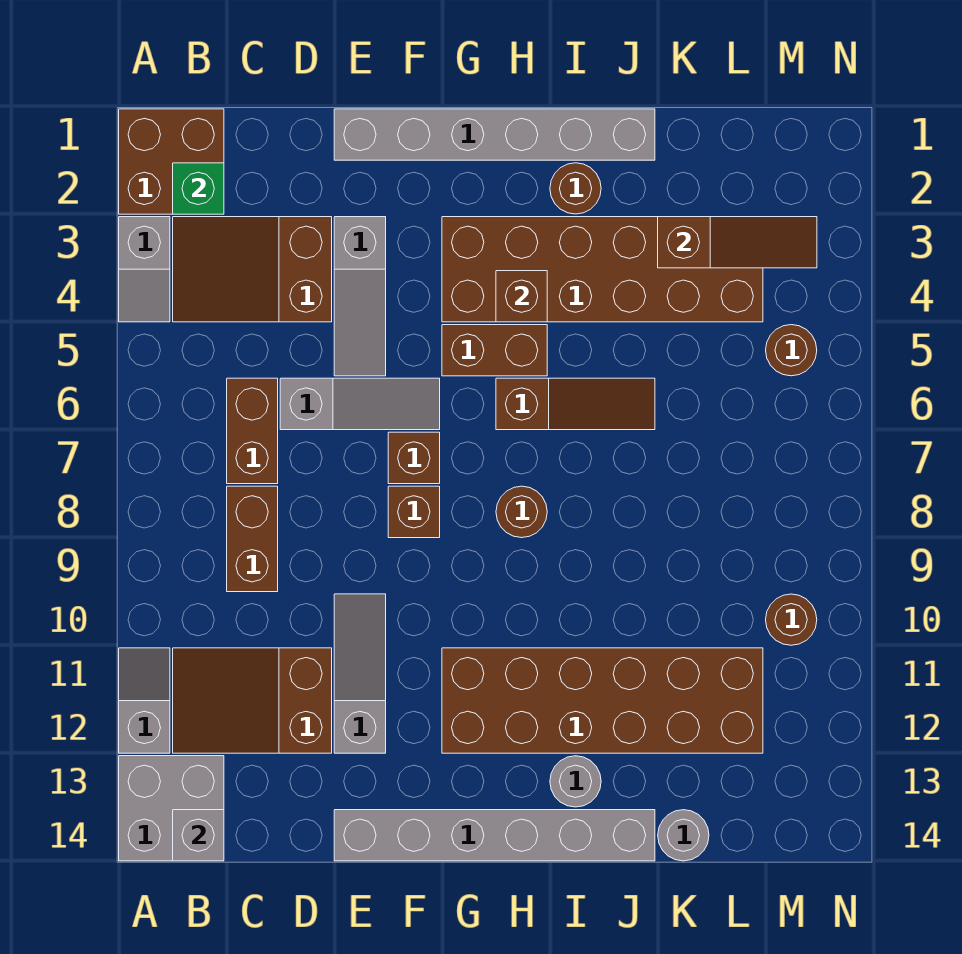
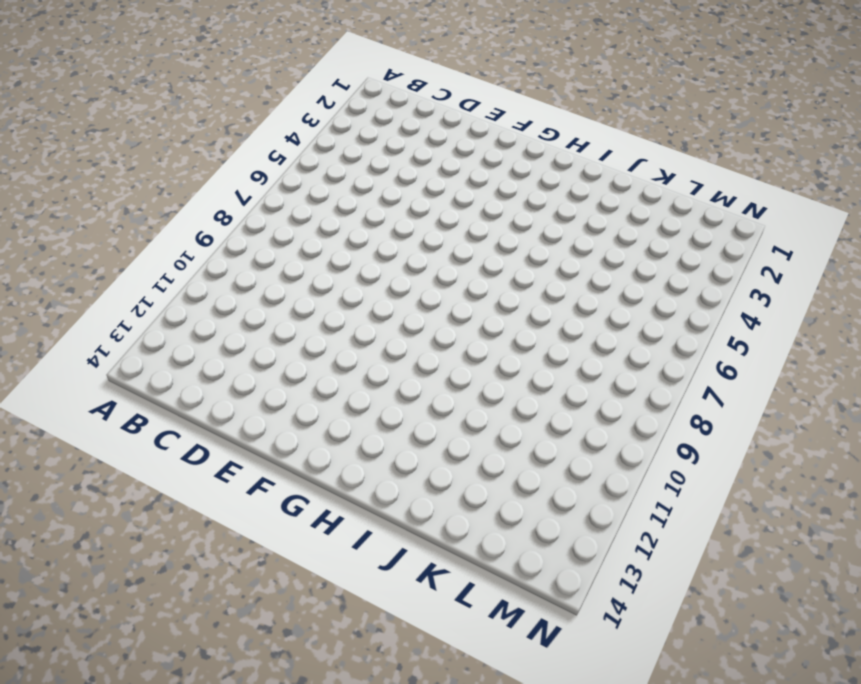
none -> brown brick A1:B2 level 1
none -> grey slope A3:A4 level 1 top 3
none -> grey slope A11:A12 level 1 top 12

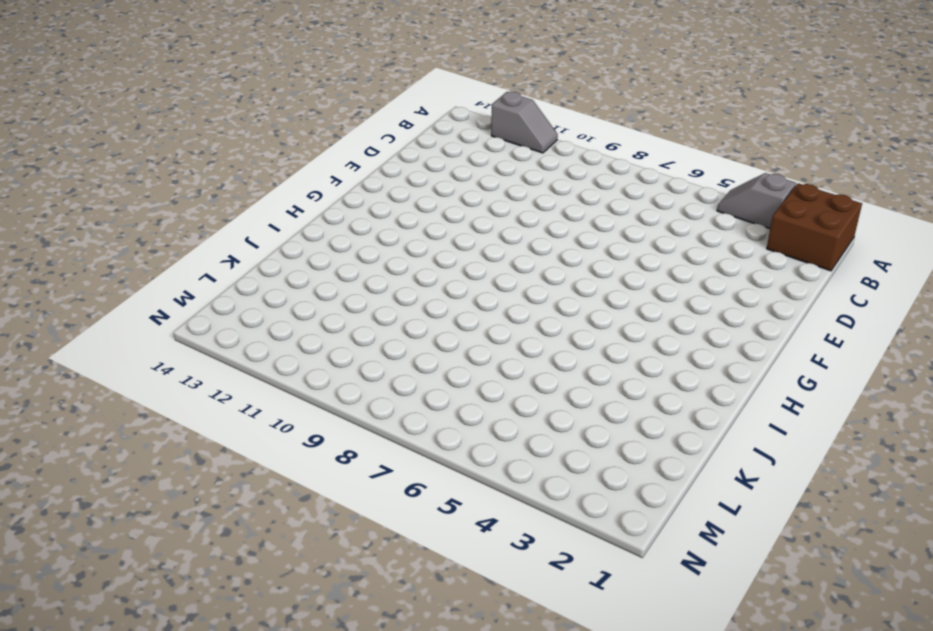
none -> grey brick A13:B14 level 1
none -> brown slope B3:D4 level 1 top D
none -> brown slope B11:D12 level 1 top D

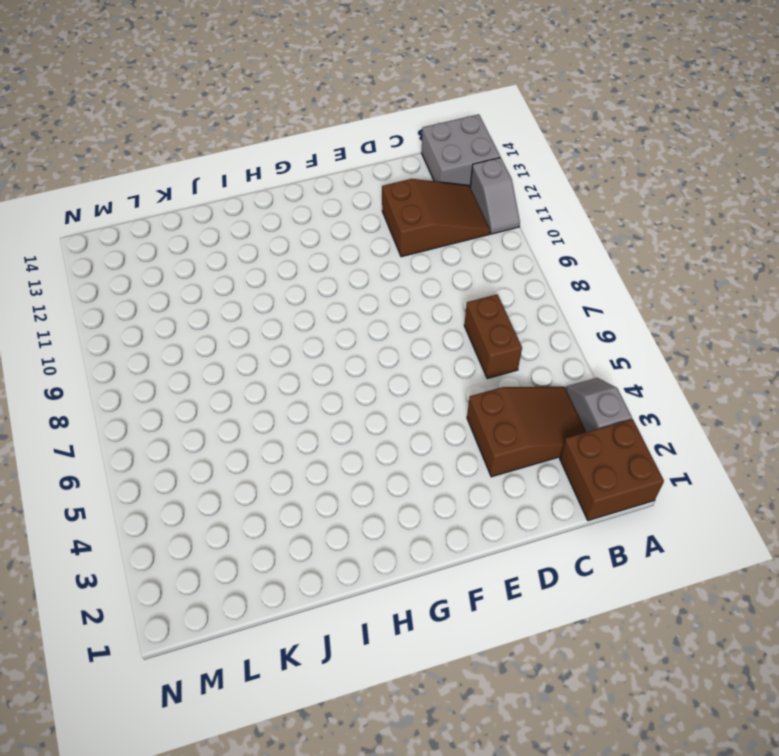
none -> brown brick C8:C9 level 1
none -> grey slope D6:F6 level 1 top D
none -> grey brick E1:J1 level 1

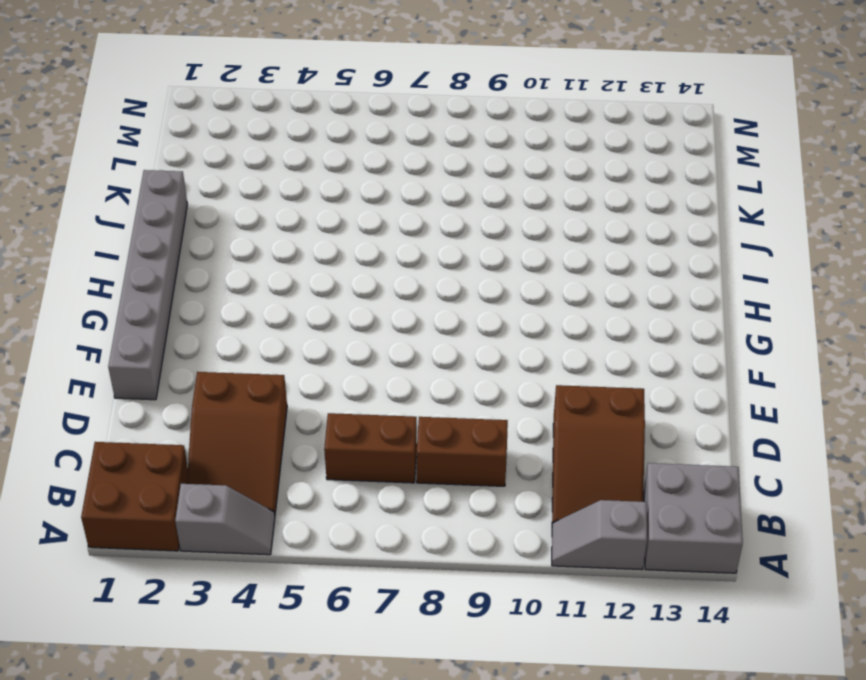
none -> grey slope D6:F6 level 1 top D
none -> grey slope E3:E5 level 1 top 3
none -> grey slope E10:E12 level 1 top 12

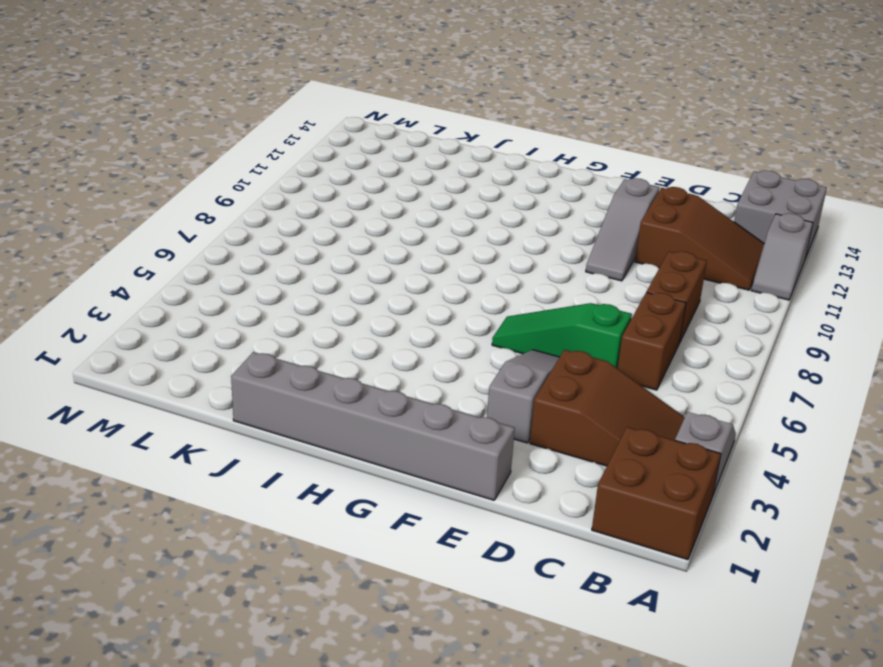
green slope D6:F6 level 1 top D -> grey slope D6:F6 level 1 top D
none -> grey brick E14:J14 level 1
none -> brown brick F7 level 1
none -> brown brick F8 level 1

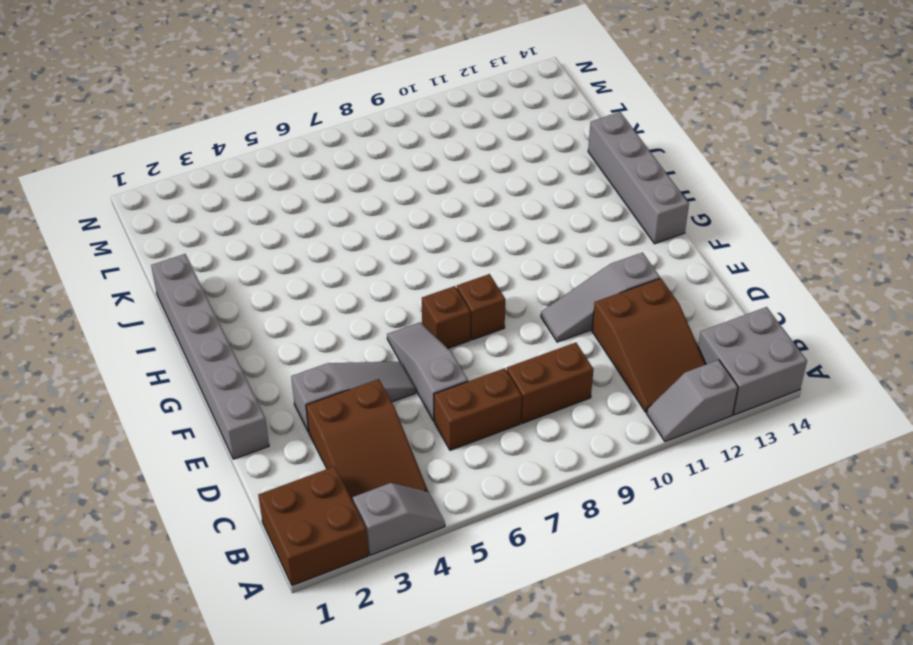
grey brick G14:J14 level 1 -> grey brick E14:J14 level 1
none -> brown brick G3:L4 level 1
none -> brown brick G5:H5 level 1
none -> brown brick G11:L12 level 1

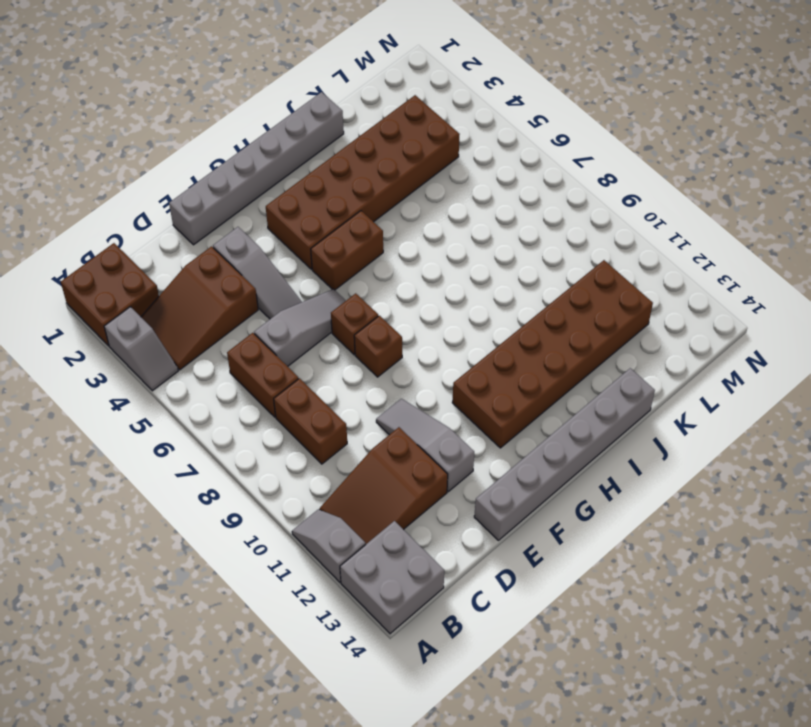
none -> brown slope H6:J6 level 1 top H
none -> brown round brick H8 level 1
none -> brown round brick I2 level 1

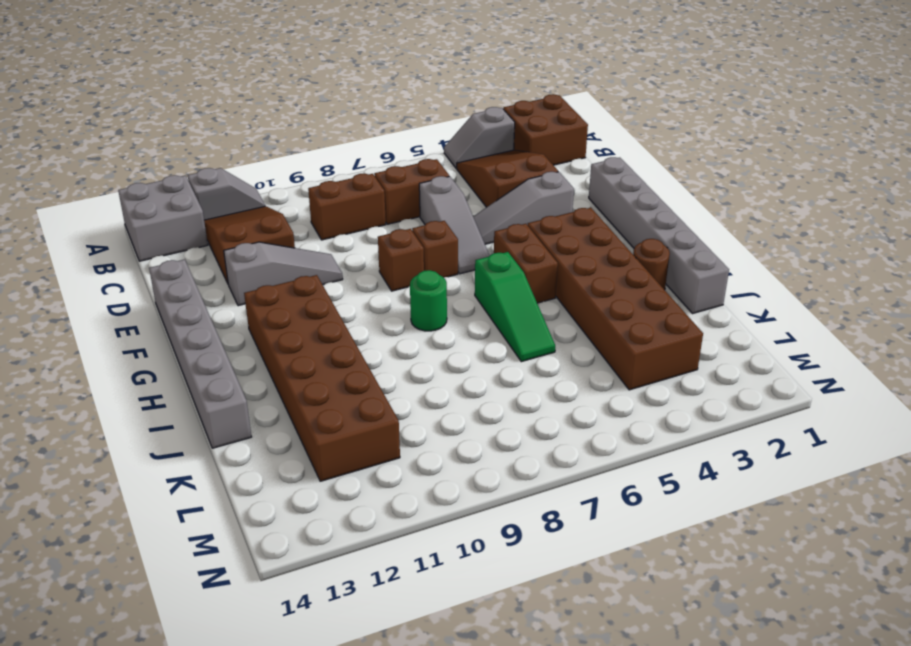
green slope H6:J6 level 1 top H -> brown slope H6:J6 level 1 top H
green round brick H8 level 1 -> brown round brick H8 level 1
none -> grey round brick I13 level 1
none -> grey round brick K14 level 1
none -> brown round brick M5 level 1

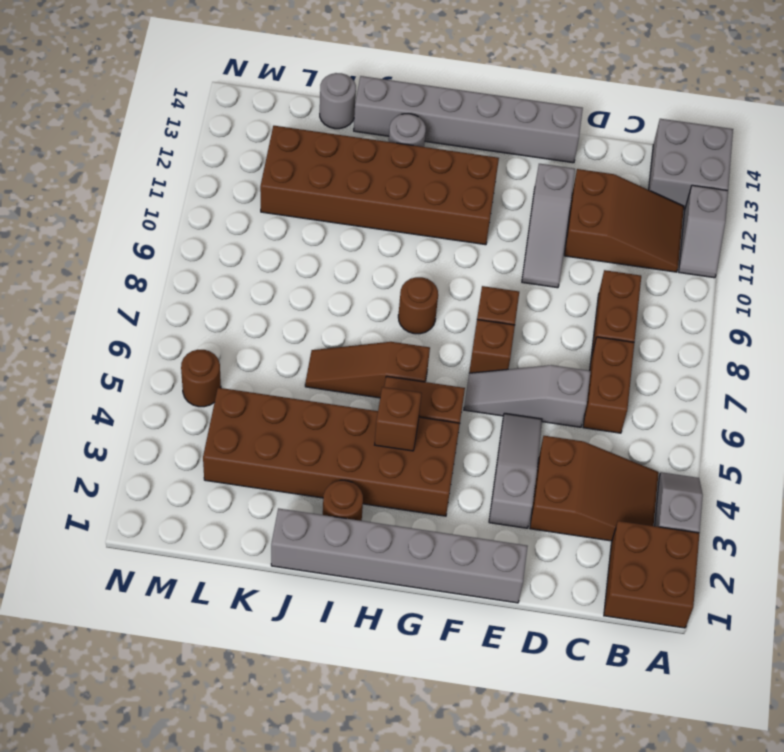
none -> brown round brick M10 level 1
none -> green brick B2 level 2
none -> grey brick B14 level 2

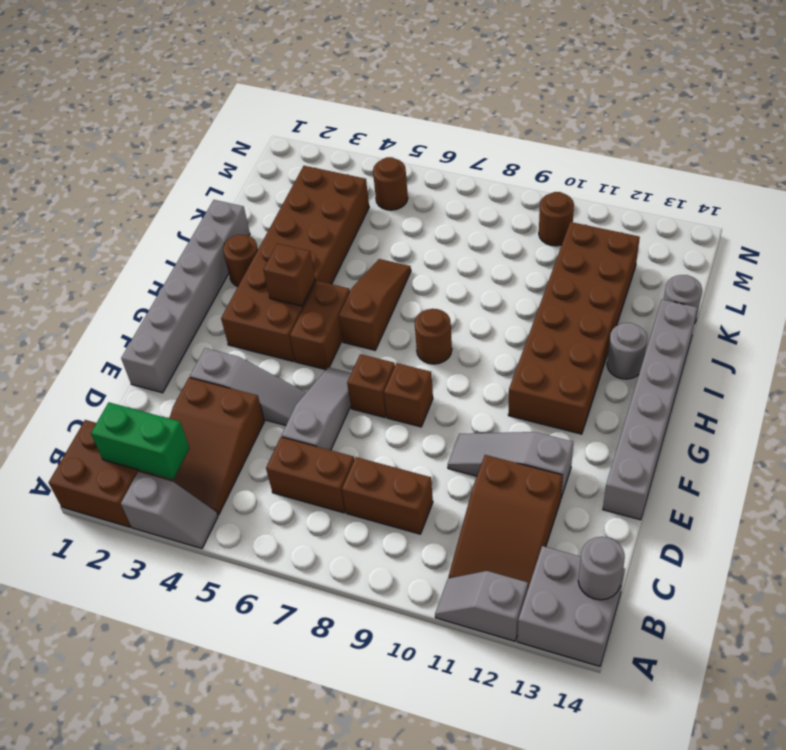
green brick B2:B3 level 2 -> green brick B2 level 2
grey round brick B14 level 2 -> grey brick B14 level 2
none -> brown slope K3:M3 level 2 top K

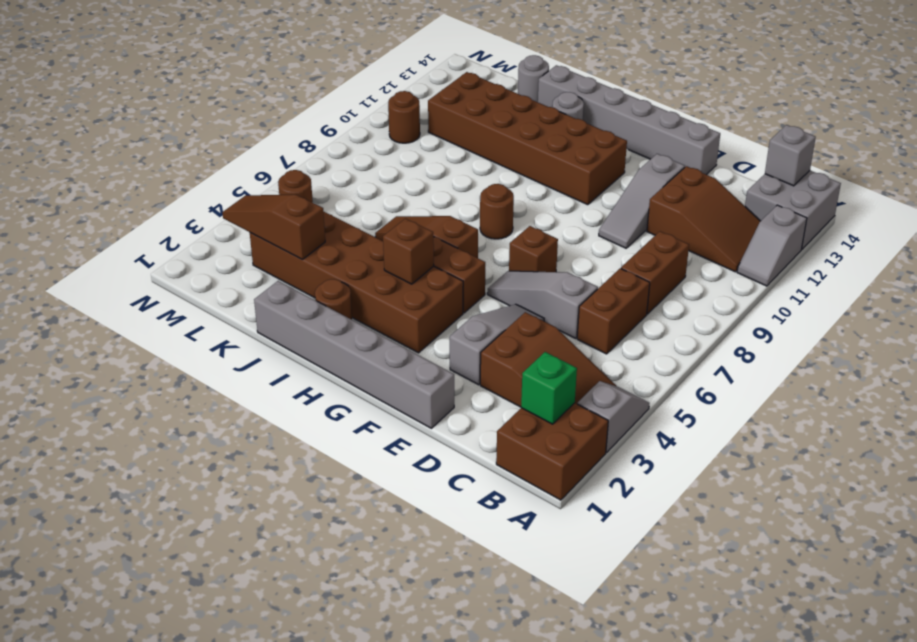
none -> brown brick F8 level 1

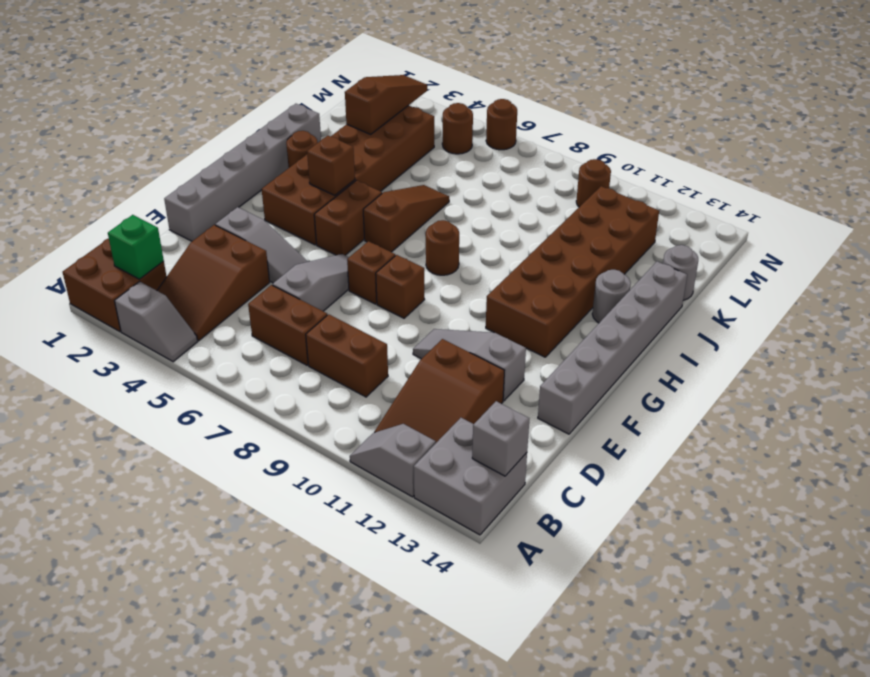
brown round brick N6 level 1 -> none

